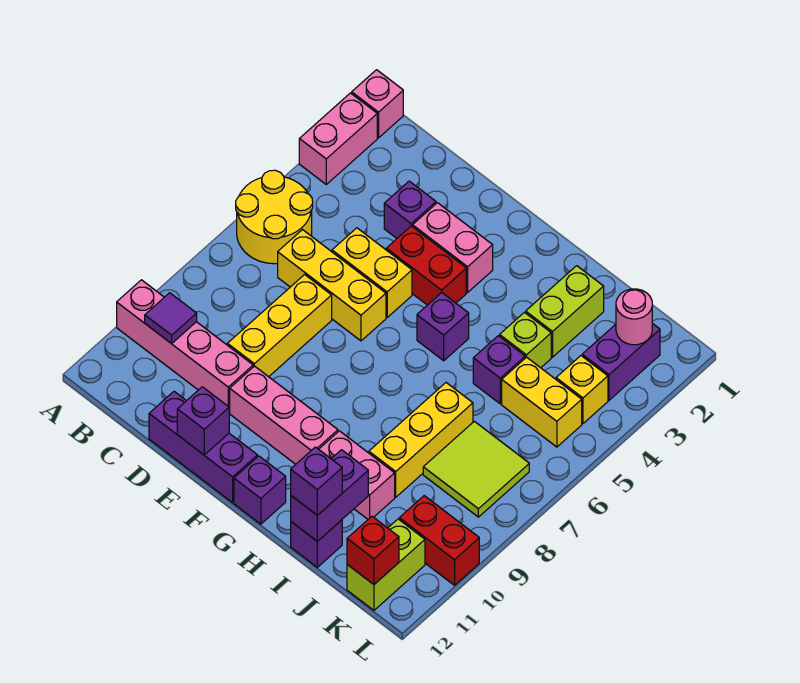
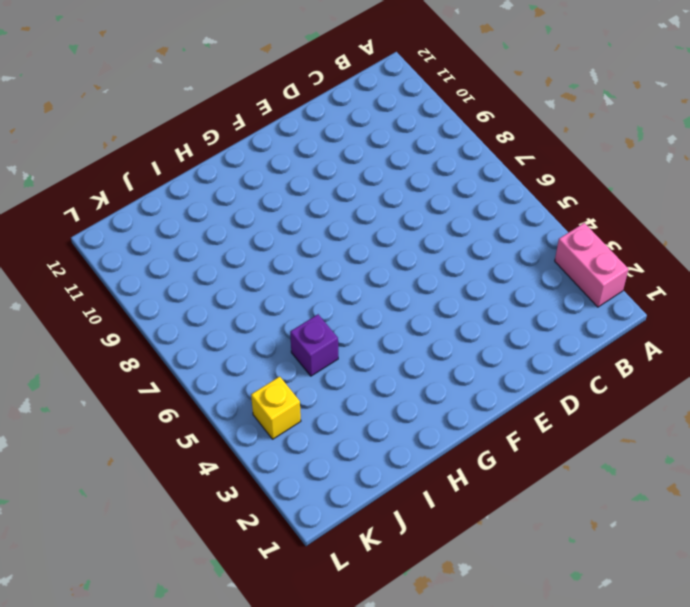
none -> pink brick A1 level 1
none -> yellow round brick A5:B6 level 1
none -> pink brick A10:D10 level 1
none -> yellow brick C6:E6 level 1

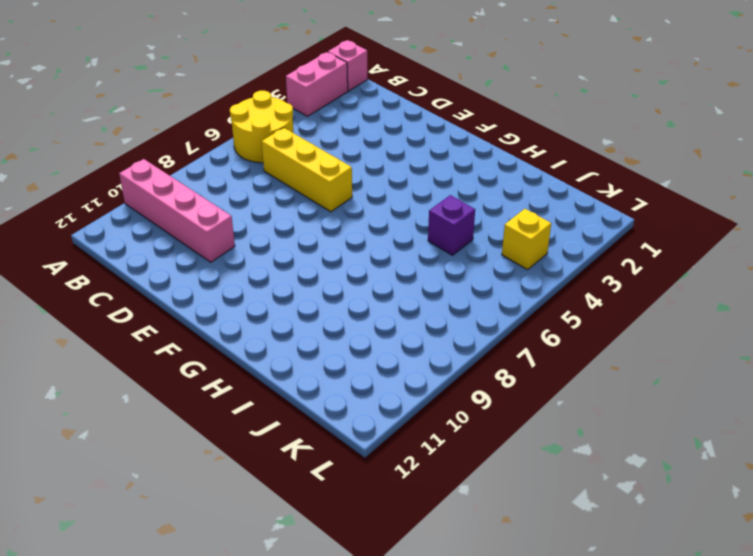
none -> purple brick D3 level 1
none -> yellow brick D5:E5 level 1
none -> yellow brick D7:D9 level 1
none -> purple brick D12:F12 level 1

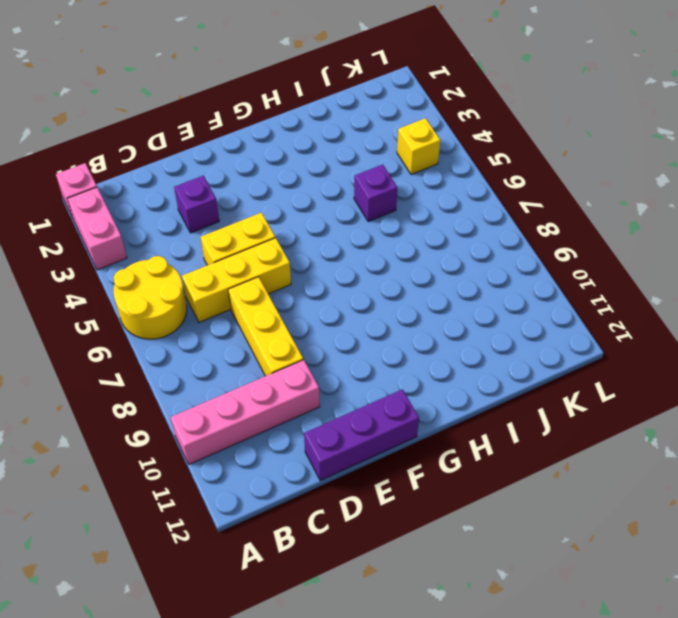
none -> pink brick E3:F3 level 1
none -> red brick E4:F4 level 1
none -> pink brick E10:G10 level 1
none -> purple brick G5 level 1

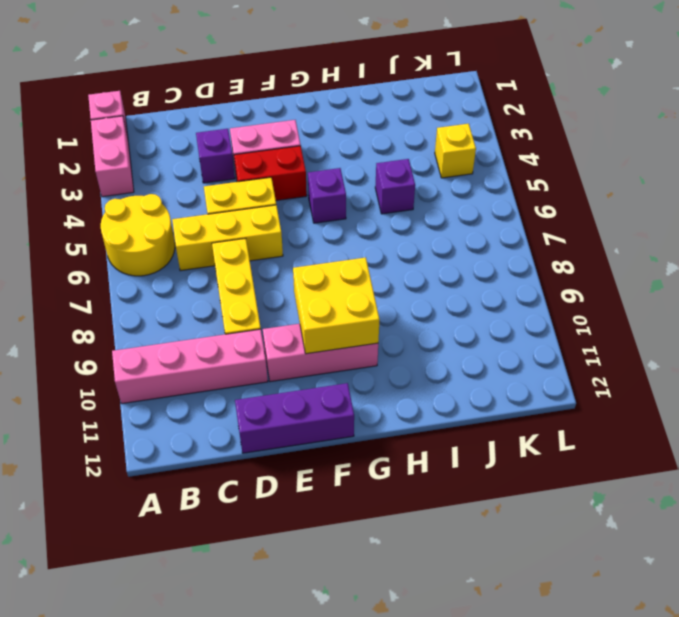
yellow brick F9:G10 level 2 -> none
none -> purple brick G12 level 1
none -> pink brick H10:I10 level 1
none -> lime brick I2:I3 level 1
none -> lime brick I4 level 1

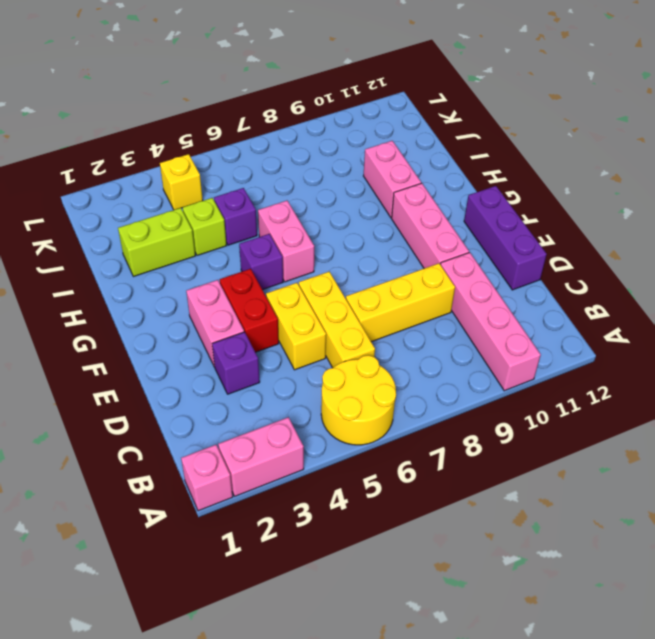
pink brick G6:H6 level 1 -> none
none -> purple brick G12 level 1
none -> yellow brick I7:I9 level 1
none -> purple brick I12 level 1
none -> yellow brick J5:K5 level 1

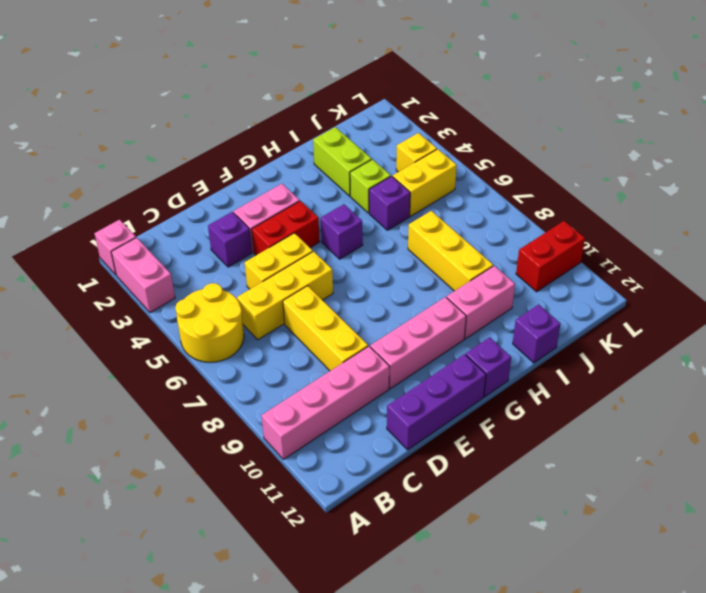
none -> lime tile J7:K8 level 1
none -> purple brick K2:K3 level 1
none -> lime brick K11:K12 level 1
none -> purple tile B10 level 2

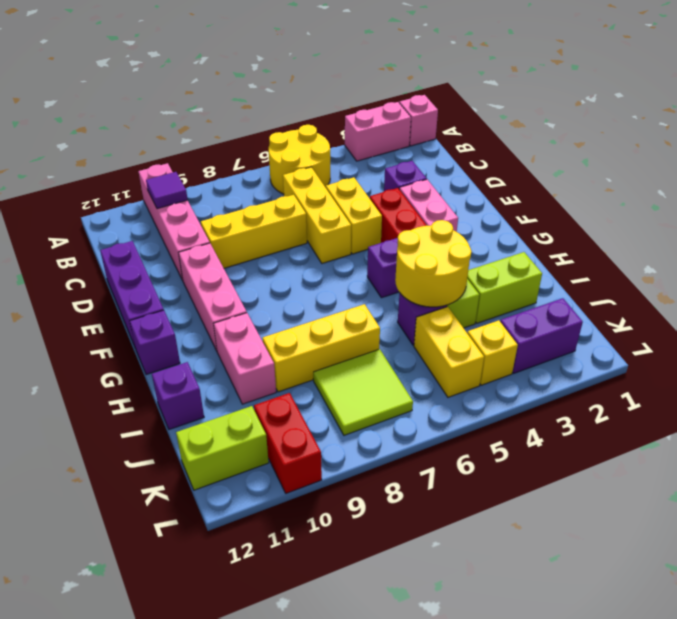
yellow round brick H4:I5 level 2 -> none
none -> purple brick E12 level 2
none -> purple brick I11:I12 level 2
none -> pink round brick K2 level 2
none -> red brick K12 level 2

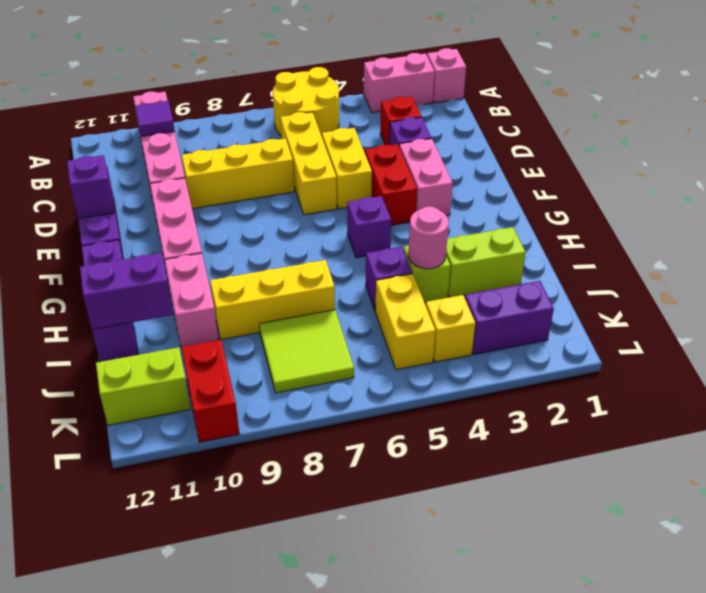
red brick C3 level 1 -> red brick K12 level 2
pink round brick I4 level 2 -> pink round brick K2 level 2
none -> purple brick I12 level 3

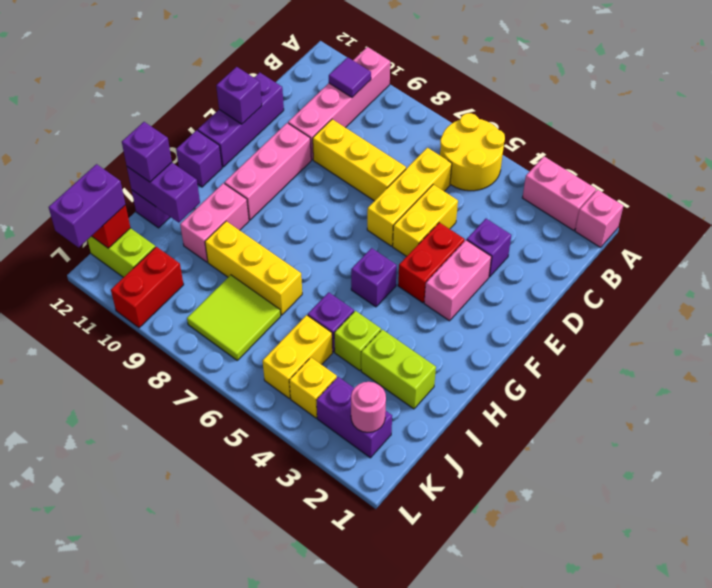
purple brick K12:L12 level 3 -> none

